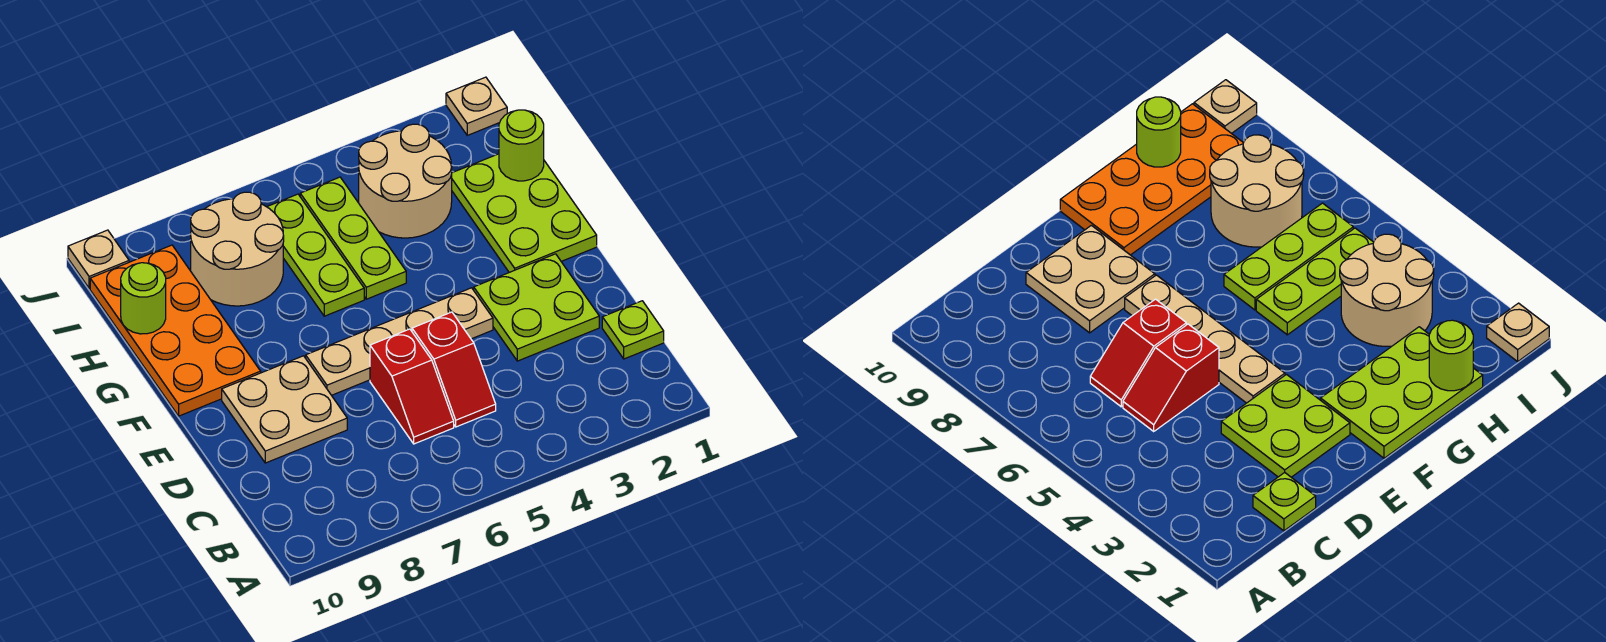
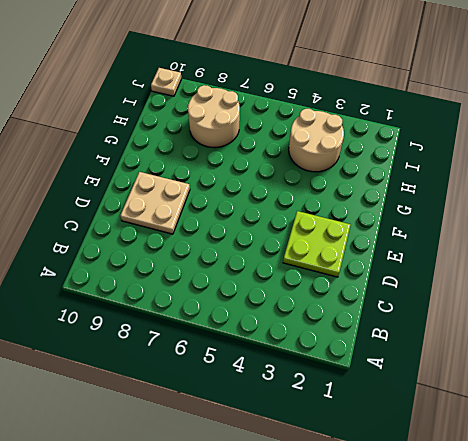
none -> lime plate C1 level 1
none -> red slope C5:D5 level 1 top D
none -> red slope C6:D6 level 1 top D

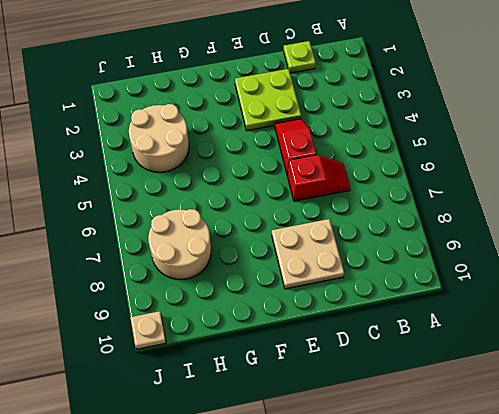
red slope D4:D5 level 1 top 5 -> red slope C5:D5 level 1 top D
none -> tan plate E4:E7 level 1
none -> lime plate F1:H2 level 1
none -> orange plate F9:I10 level 1

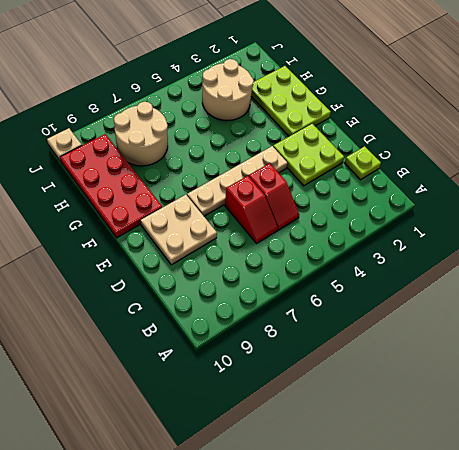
red plate F9:I10 level 1 -> orange plate F9:I10 level 1
none -> lime plate G5:I5 level 1
none -> lime plate G6:I6 level 1
none -> tan plate J1 level 1

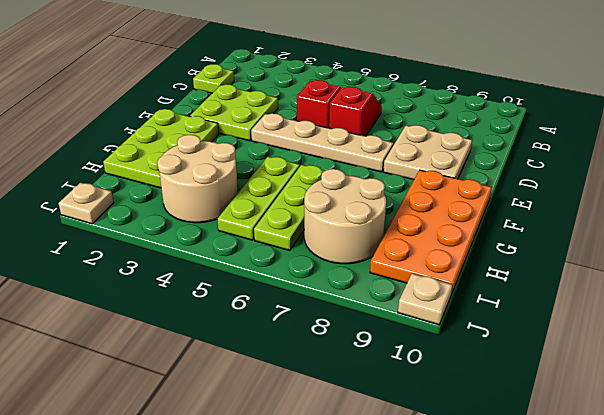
none -> lime round brick H1 level 2
none -> lime round brick H10 level 2

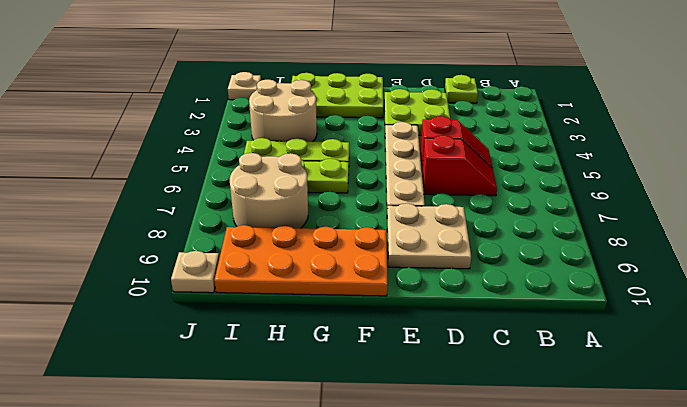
none -> lime round brick H1 level 2
none -> lime round brick H10 level 2

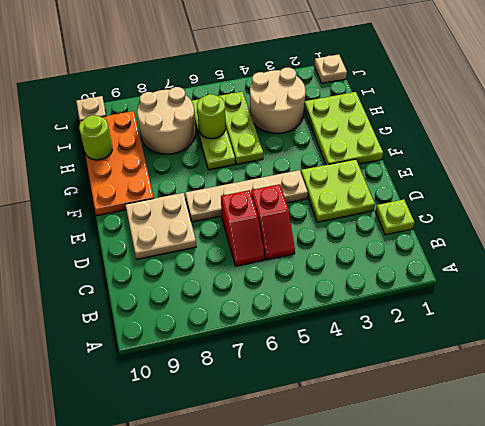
lime round brick H6 level 2 -> lime round brick H1 level 2

